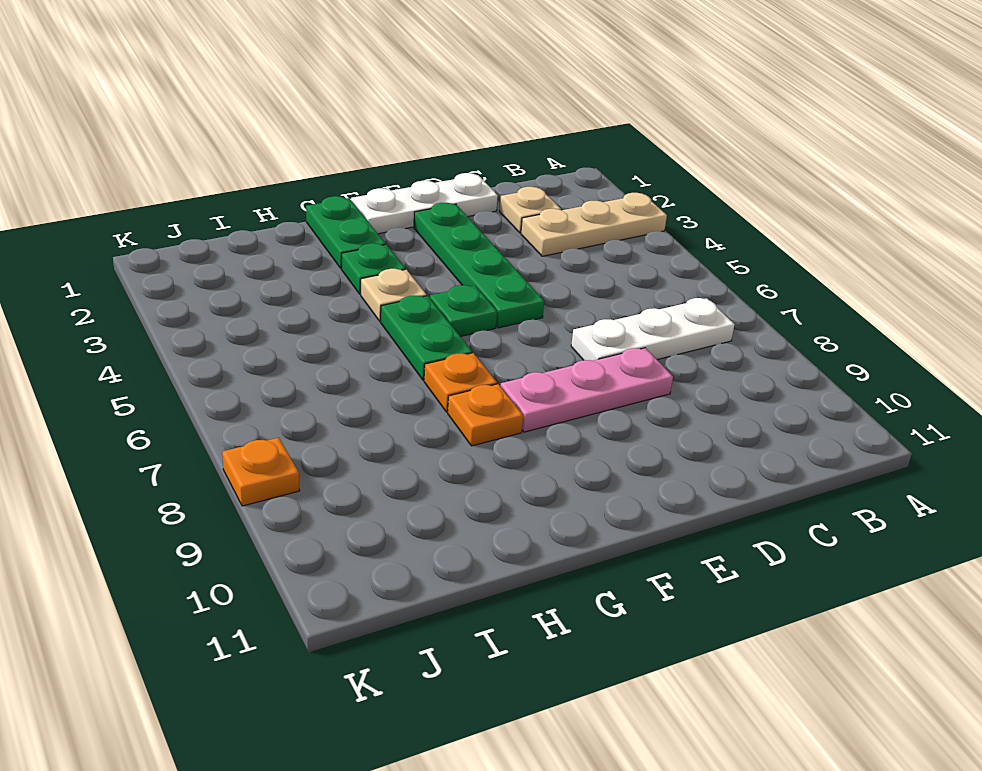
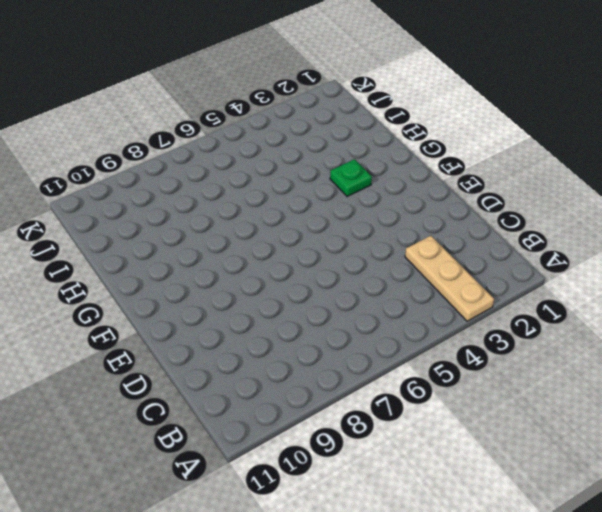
none -> white plate B7:D7 level 1
none -> tan plate C2 level 1
none -> white plate D1:F1 level 1

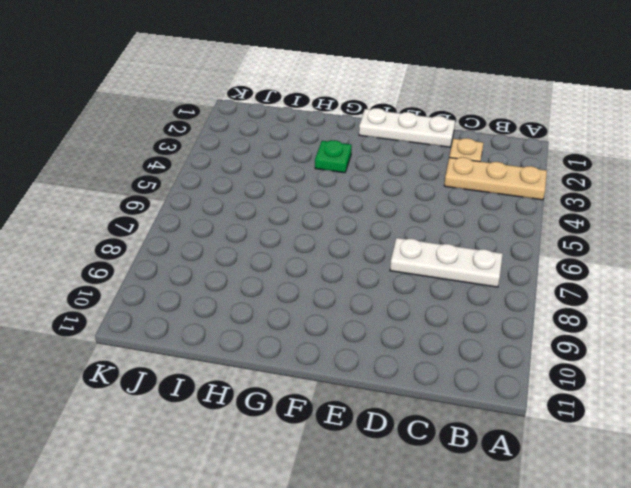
none -> pink plate D8:F8 level 1
none -> green plate E2:E5 level 1
none -> green plate F5 level 1

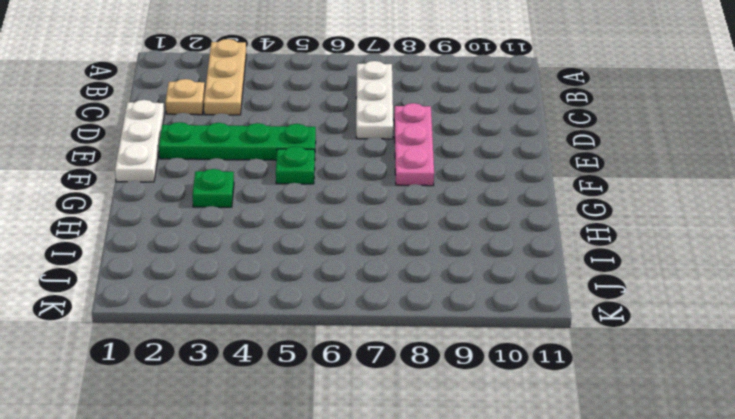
none -> green plate G1:G2 level 1
none -> tan plate G4 level 1
none -> green plate G5:G6 level 1

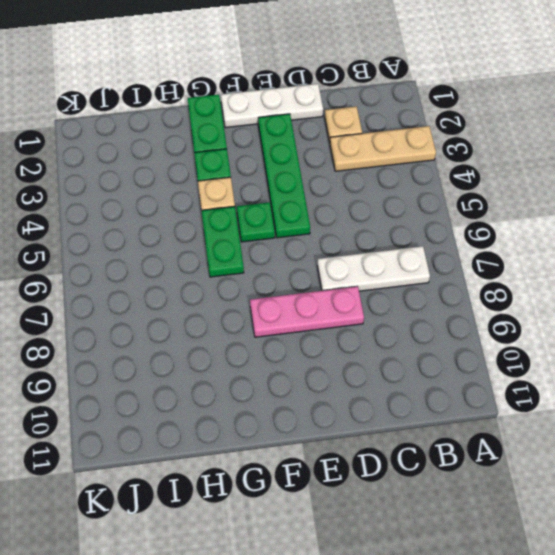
none -> orange plate G7 level 1
none -> orange plate G8 level 1
none -> orange plate K8 level 1

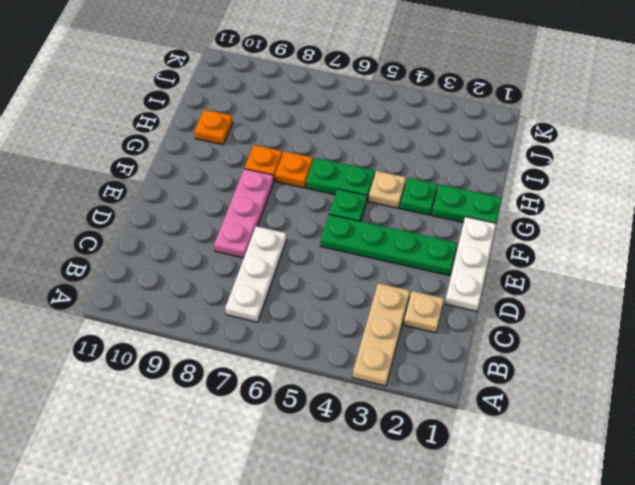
orange plate H10 level 1 -> orange plate K8 level 1

